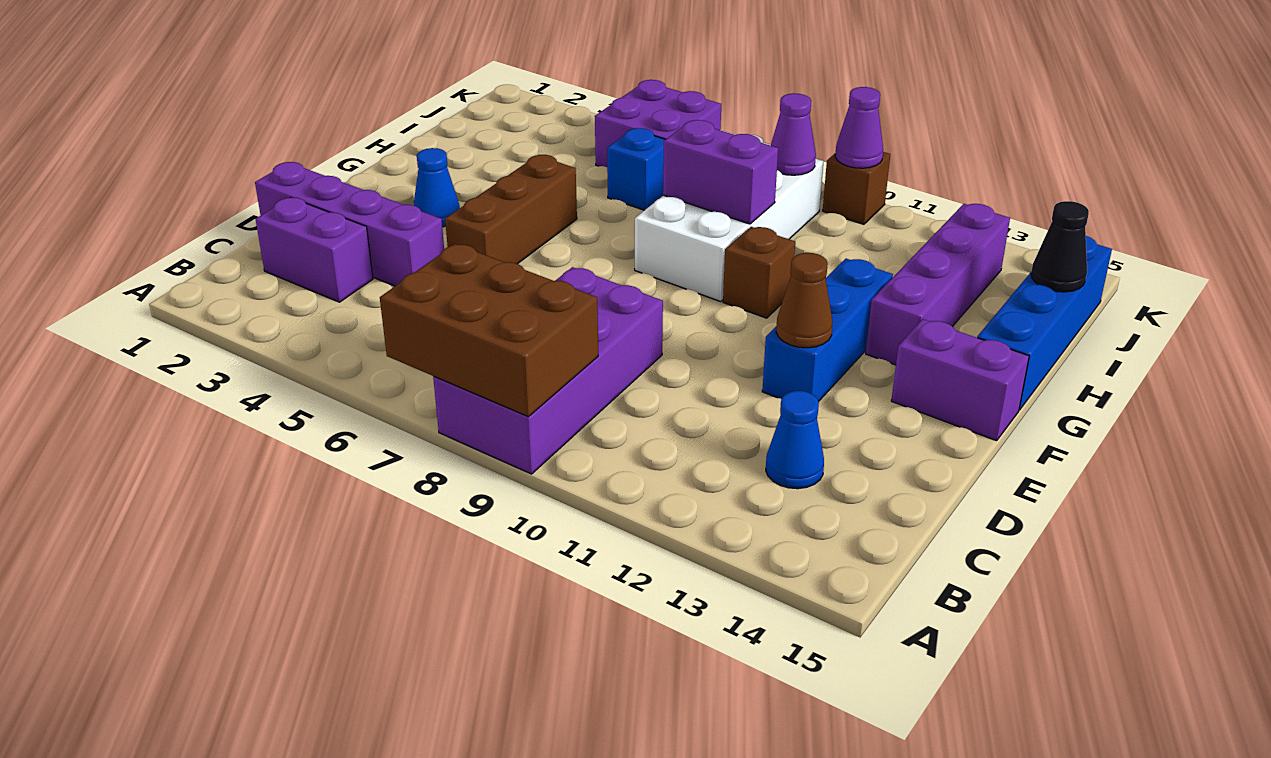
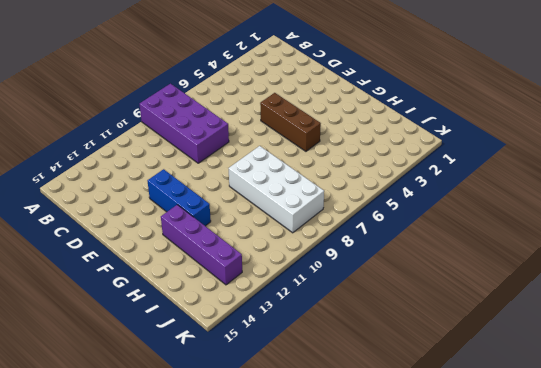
none -> purple brick C2:C3 level 1
none -> blue cone C13 level 1
none -> purple brick D1:D4 level 1

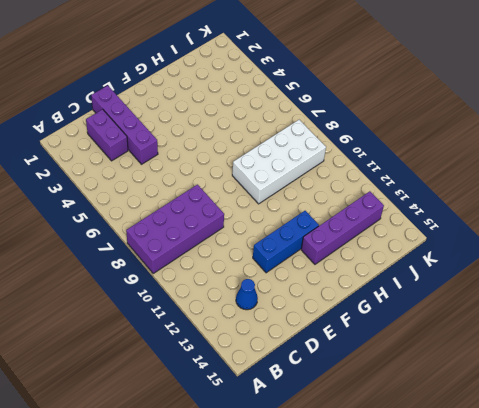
none -> brown brick E5:G5 level 1
none -> blue cone F3 level 1
none -> purple brick F14:F15 level 1

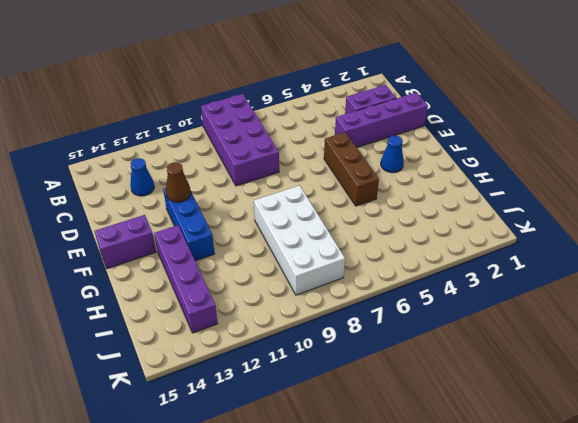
none -> brown brick G10 level 1
none -> blue brick G15:J15 level 1
none -> blue brick I6 level 1

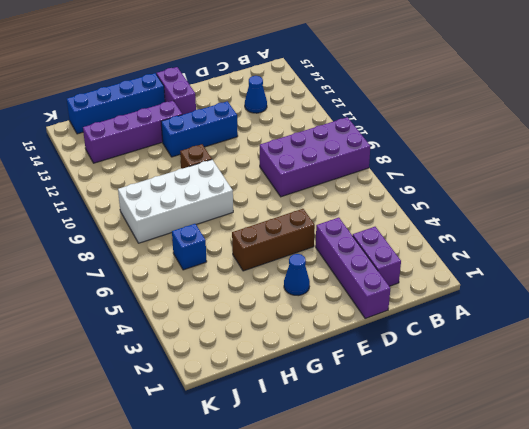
none -> purple brick J5:K6 level 1
none -> brown brick K10 level 1
none -> brown brick A7:B9 level 2

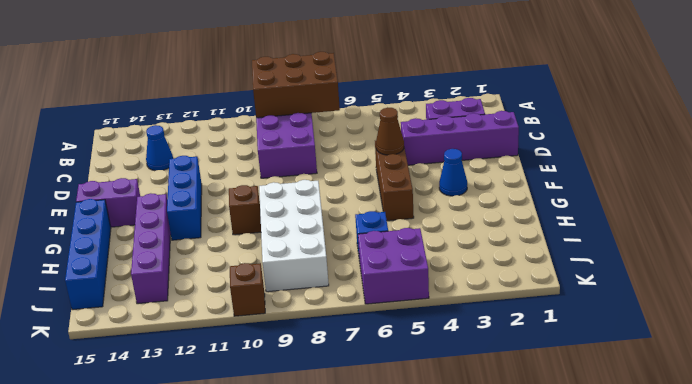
brown cone E5 level 2 -> brown cone E12 level 2
none -> purple brick H8:H9 level 2
none -> black cone I15 level 2
none -> purple cone J9 level 2

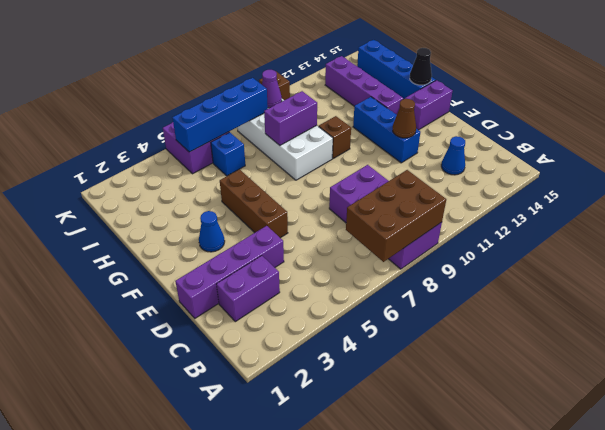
black cone G15 level 2 -> black cone I15 level 2
blue brick J5:J8 level 2 -> none
none -> purple cone K10 level 2

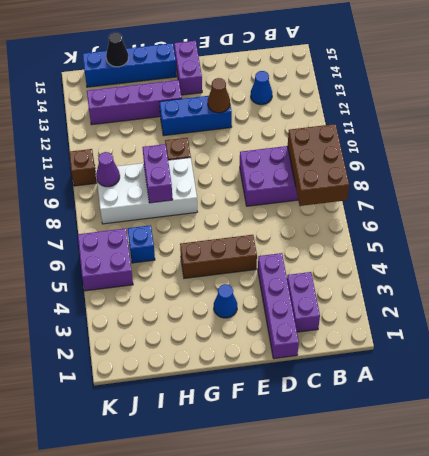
none -> purple cone K10 level 2

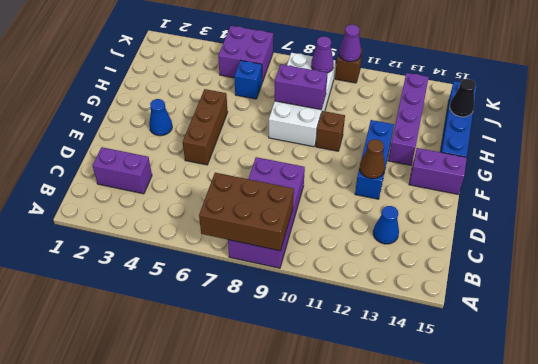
none -> purple brick D1:D4 level 1

